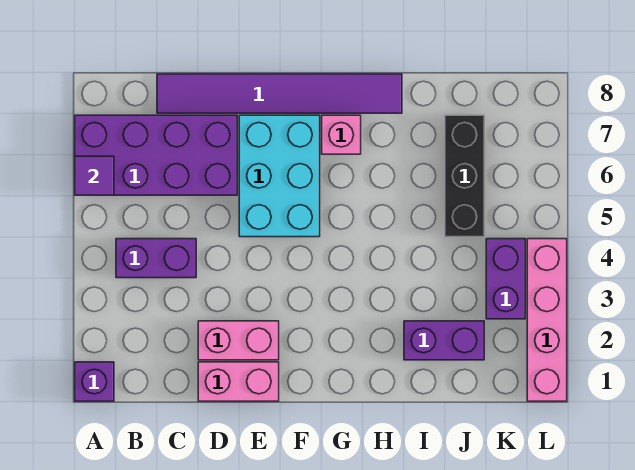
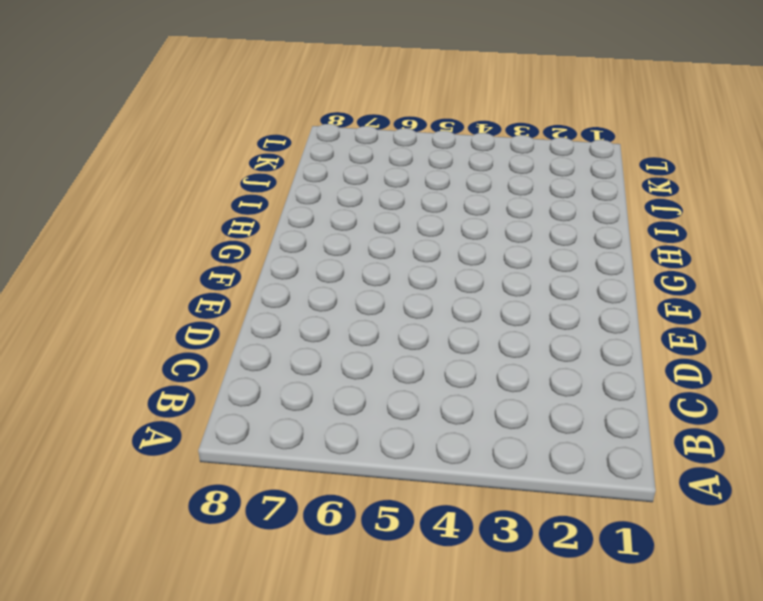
none -> purple brick A1 level 1
none -> purple brick A6:D7 level 1
none -> purple brick B4:C4 level 1

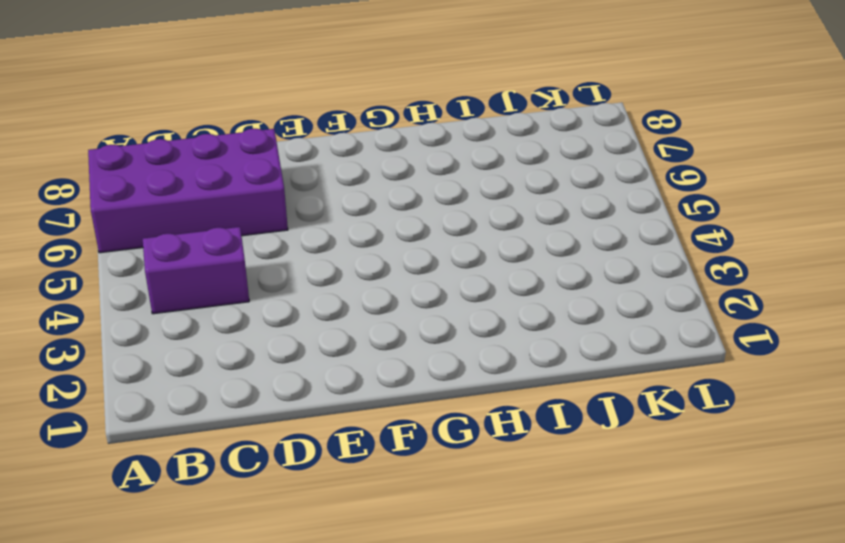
none -> purple brick A1 level 1
none -> purple tile C8:H8 level 1
none -> pink brick D1:E1 level 1

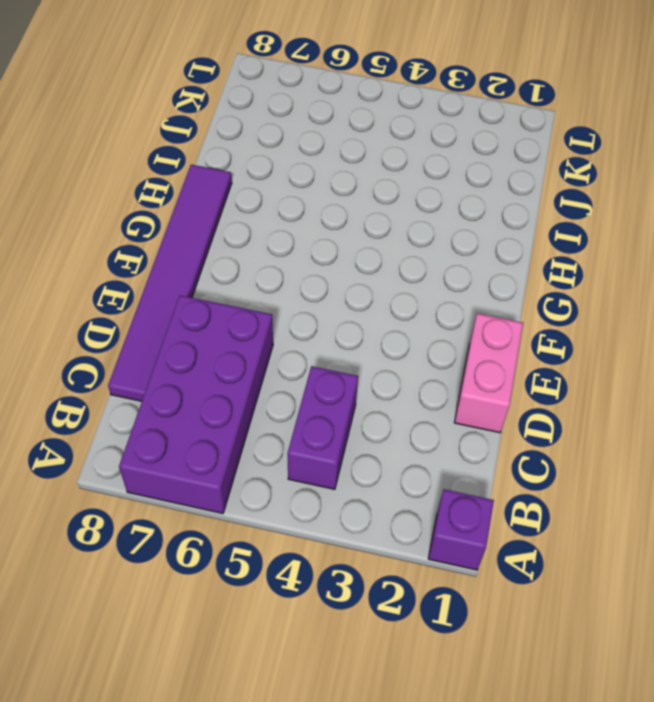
none -> pink brick D2:E2 level 1
none -> cyan brick E5:F7 level 1
none -> pink brick G7 level 1

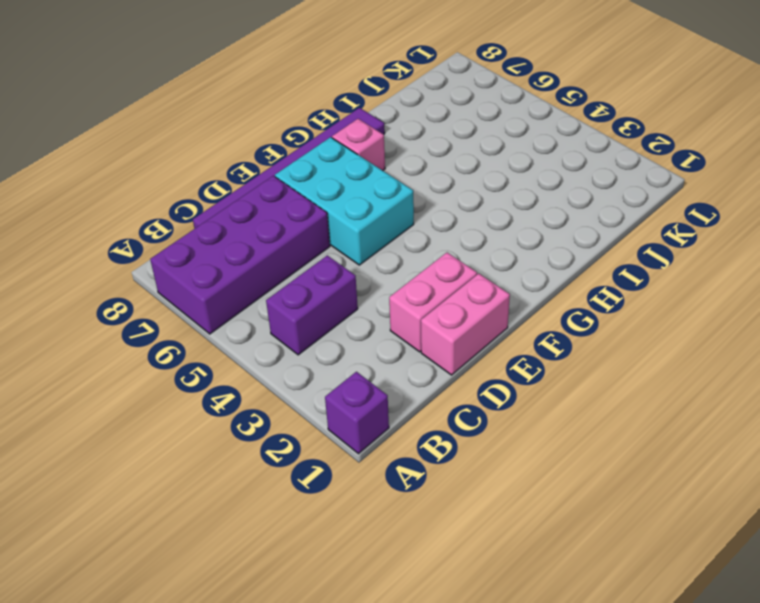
none -> purple brick I2:J2 level 1
none -> black brick J5:J7 level 1
none -> purple brick K3:K4 level 1

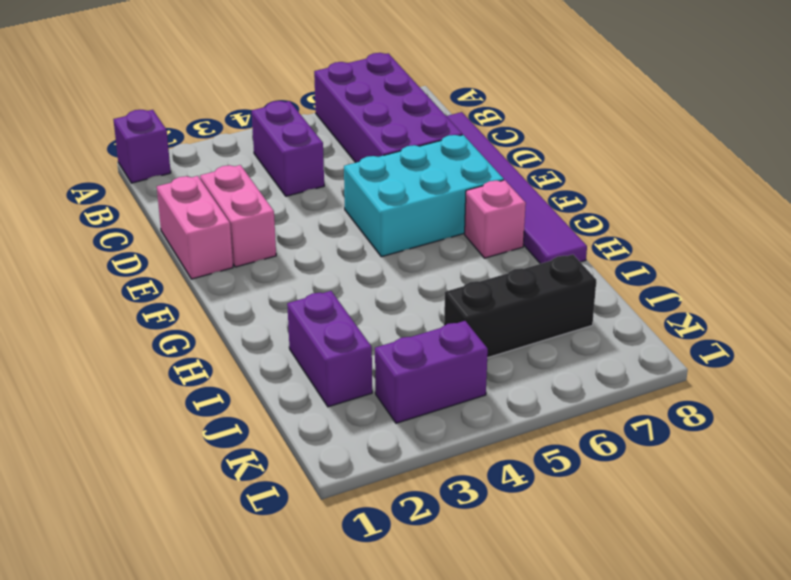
none -> pink brick L1:L4 level 1
none -> purple tile A6 level 2

